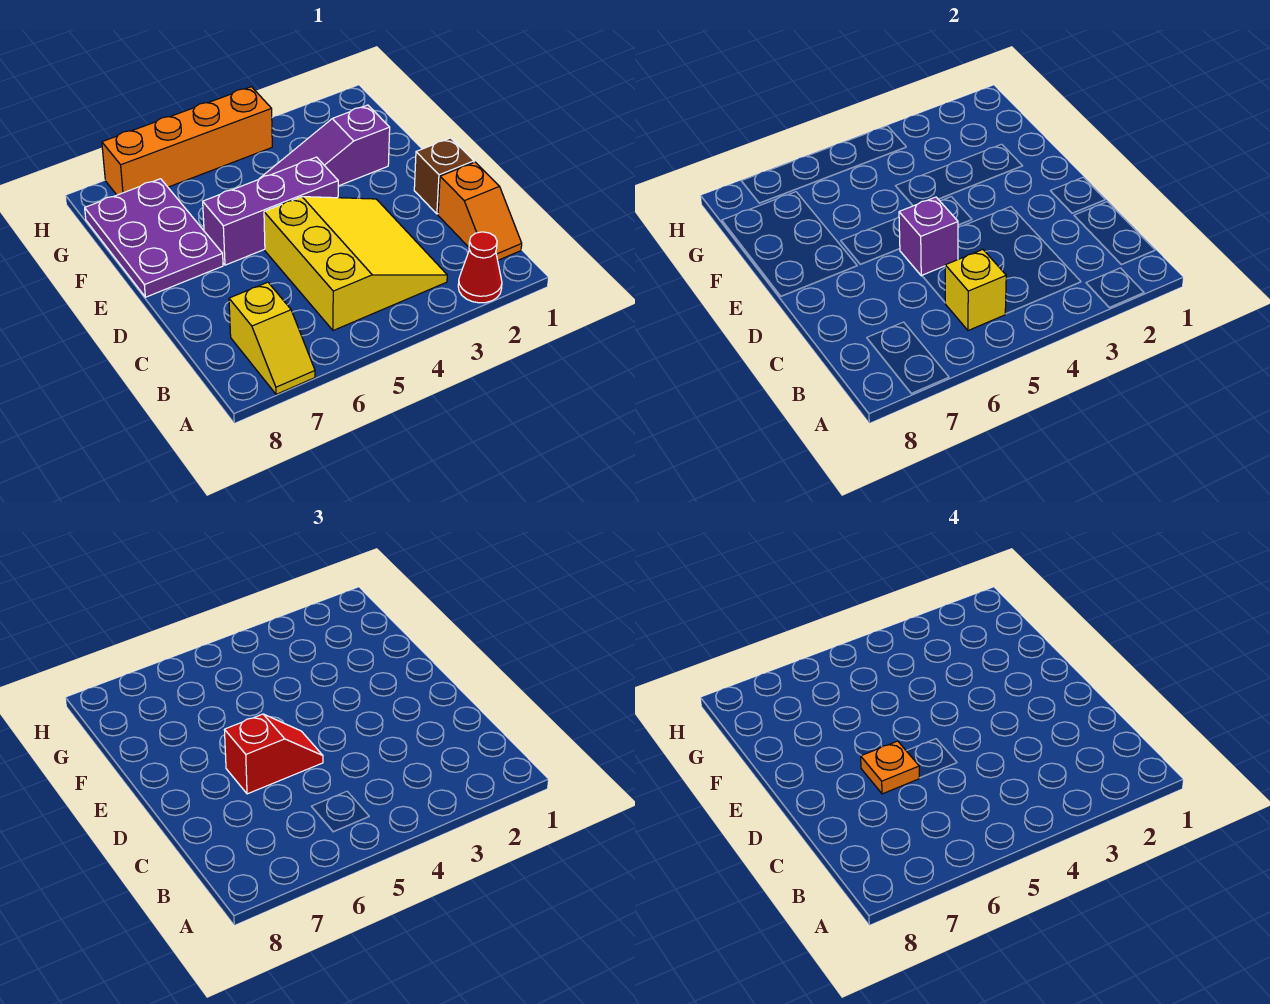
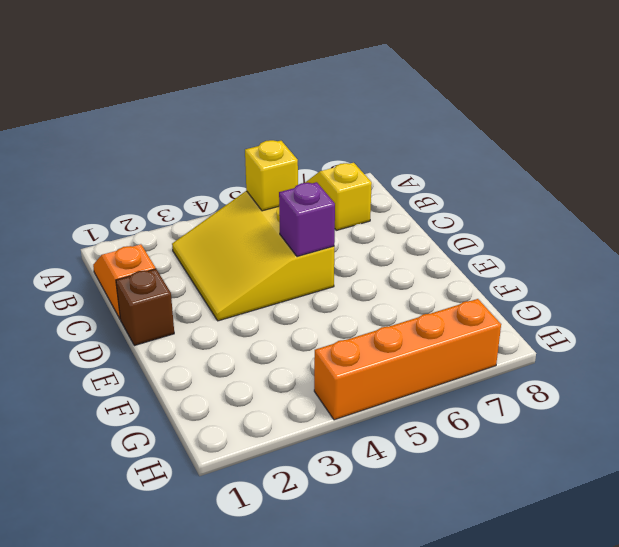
none -> red cone A2 level 1
none -> purple brick E4:E6 level 1
none -> purple plate E7:G8 level 1

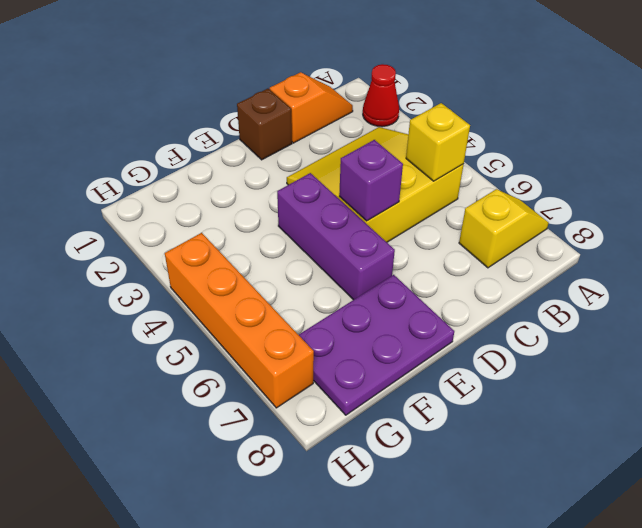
none -> purple slope F2:F4 level 1 top 2
none -> red slope D5:D6 level 3 top 6
none -> orange plate D6 level 4

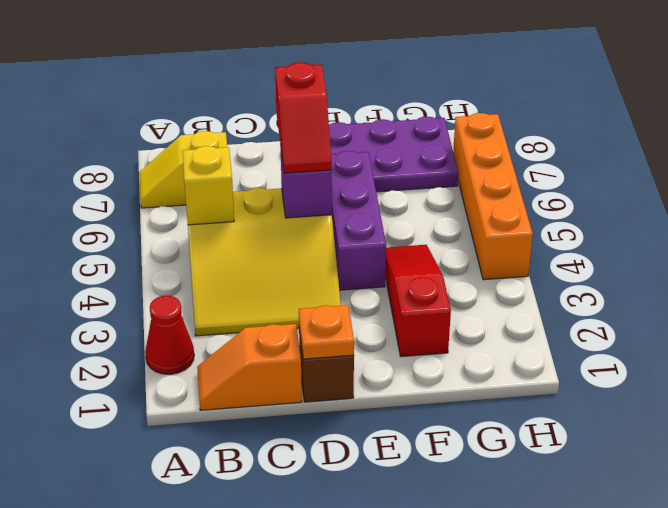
orange plate D1 level 2 -> orange plate D6 level 4
red slope F2:F4 level 1 top 2 -> purple slope F2:F4 level 1 top 2

